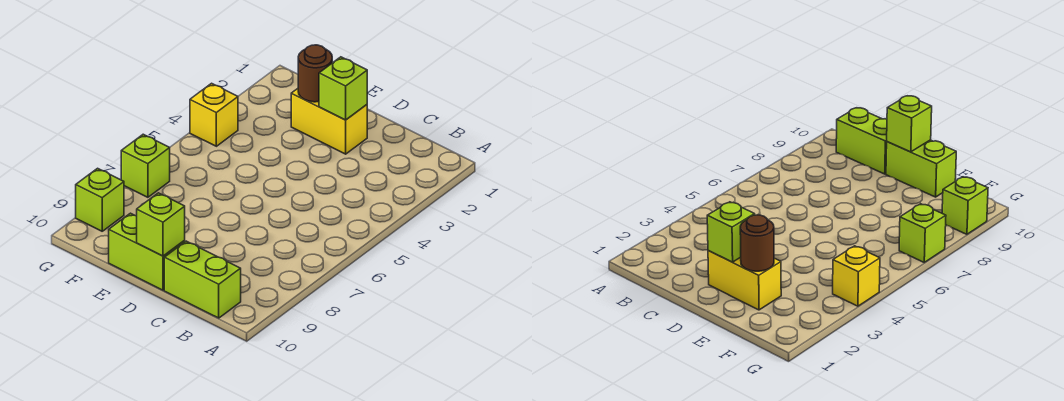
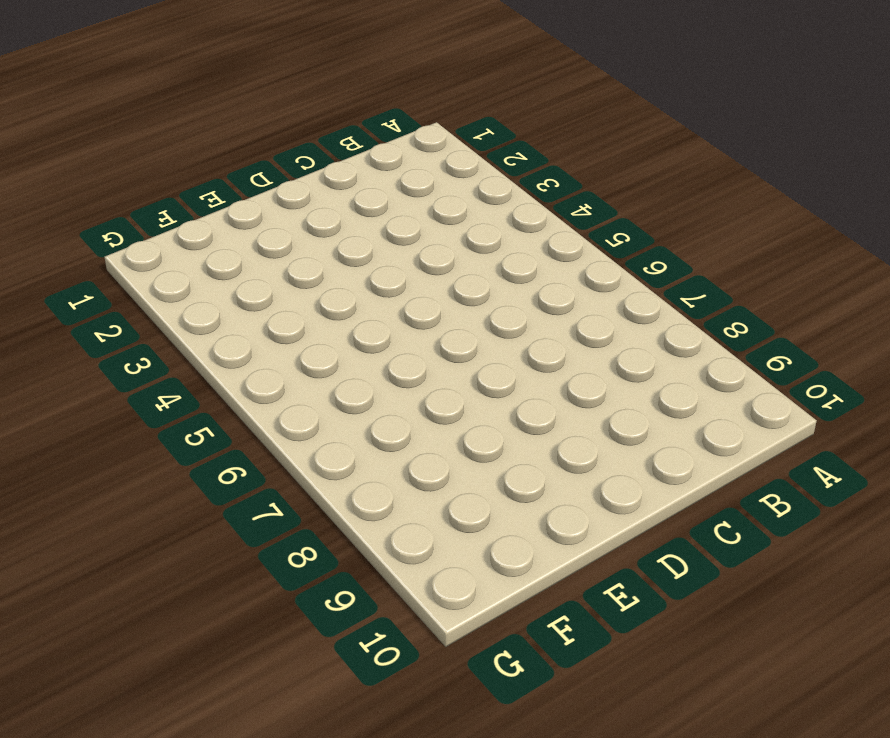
none -> lime brick B10:C10 level 1
none -> yellow brick D2:E2 level 1

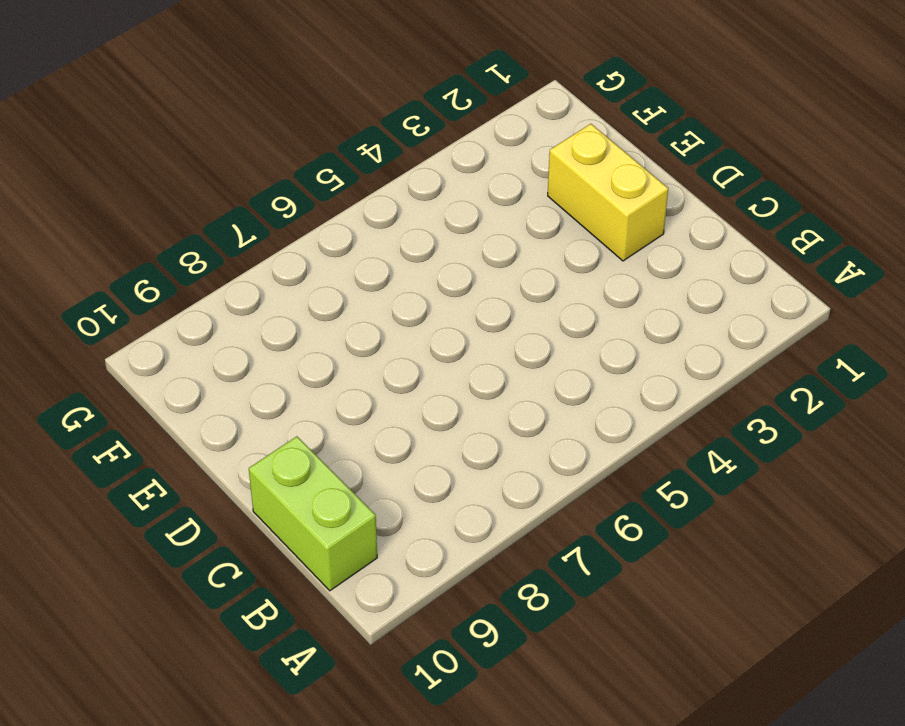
none -> lime brick D10:E10 level 1
none -> yellow brick G4 level 1

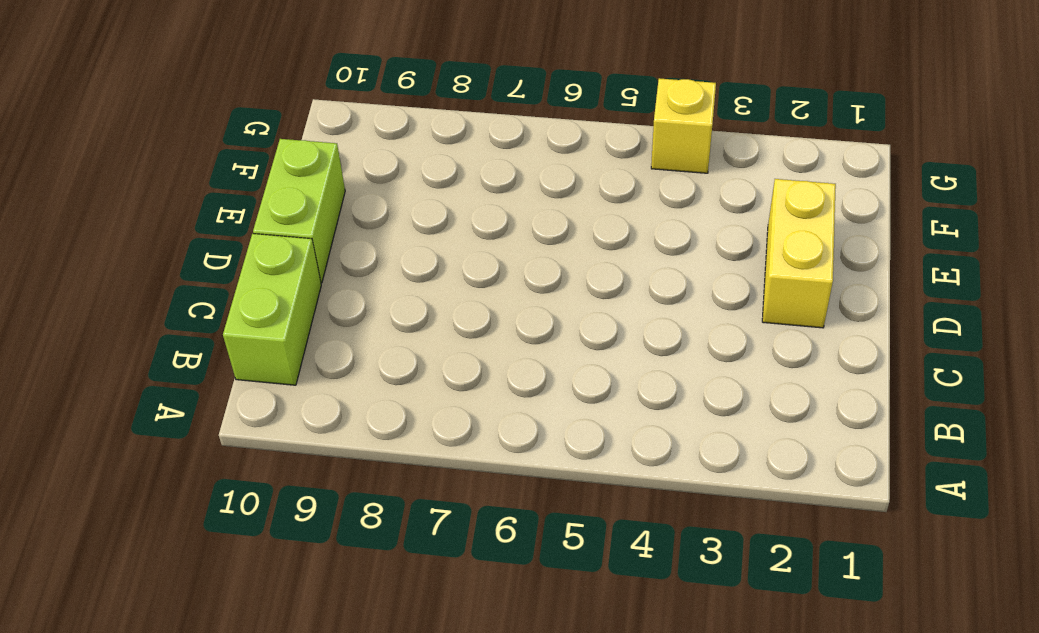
none -> lime brick G7 level 1
none -> lime brick G9 level 1

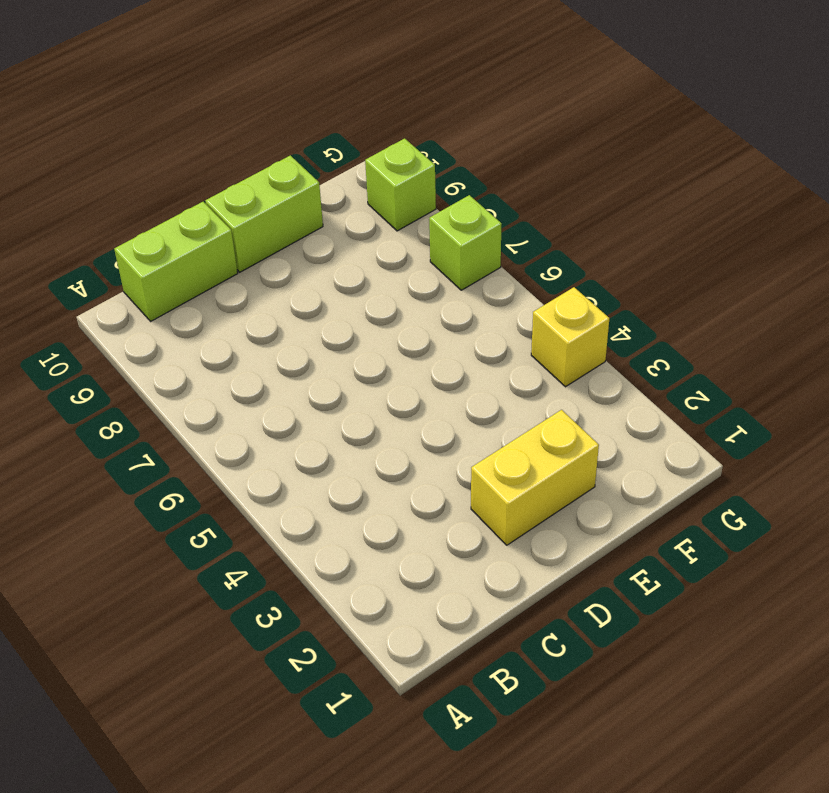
none -> lime brick D2 level 2
none -> lime brick D10 level 2

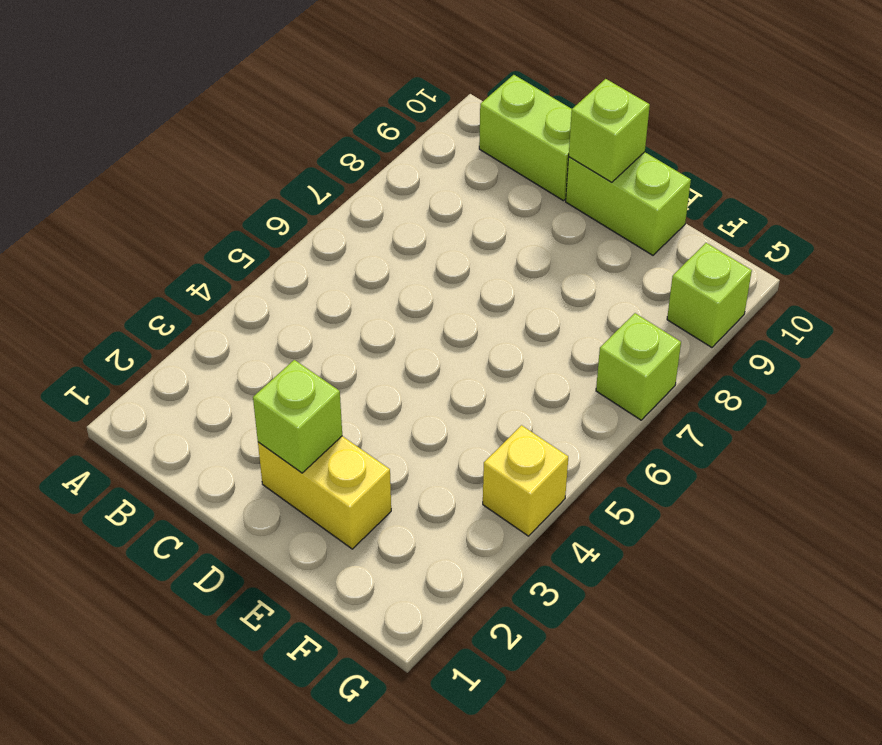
none -> brown round brick E2 level 2

